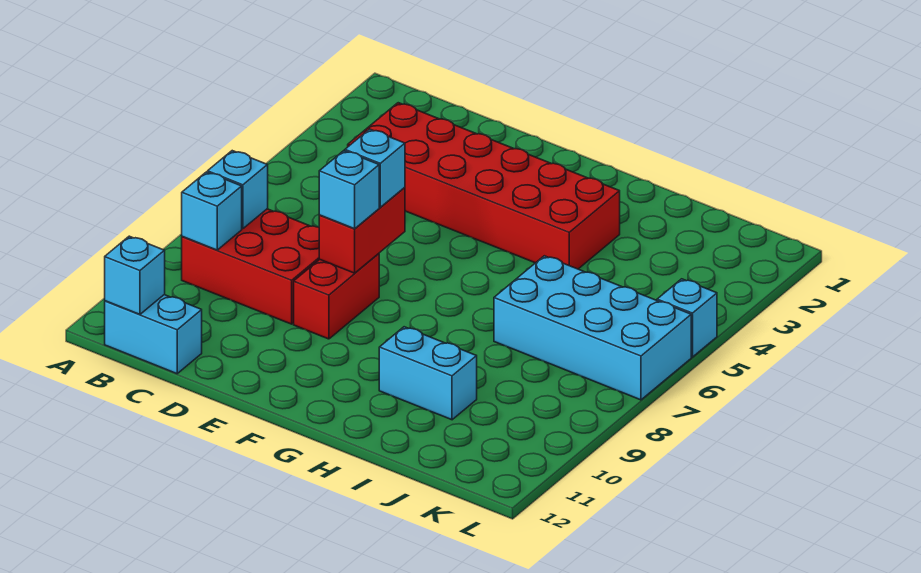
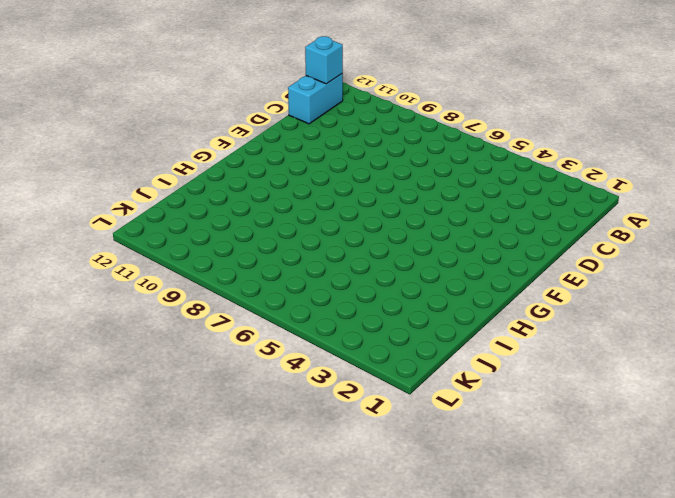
none -> red brick B8:D9 level 1
none -> red brick C3:H4 level 1
none -> red brick E8:E9 level 1

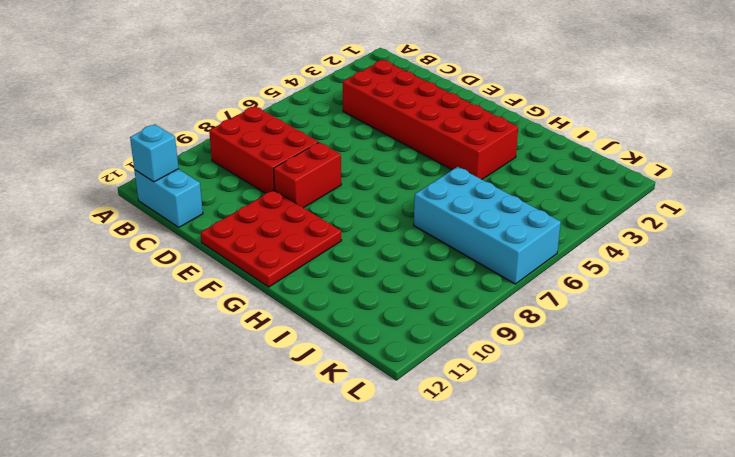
red plate E10:G12 level 1 -> none
none -> cyan brick H10:I10 level 1
none -> cyan brick L5 level 1
none -> cyan brick B8 level 2

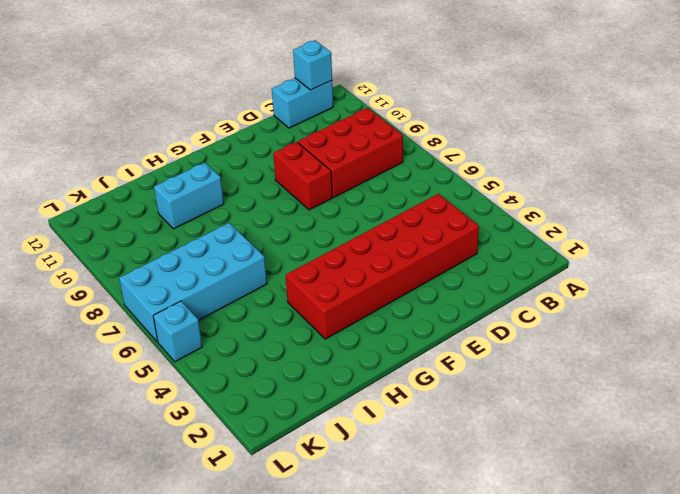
none -> cyan brick B8 level 2
none -> cyan brick B9 level 2
none -> red brick E7:E8 level 2

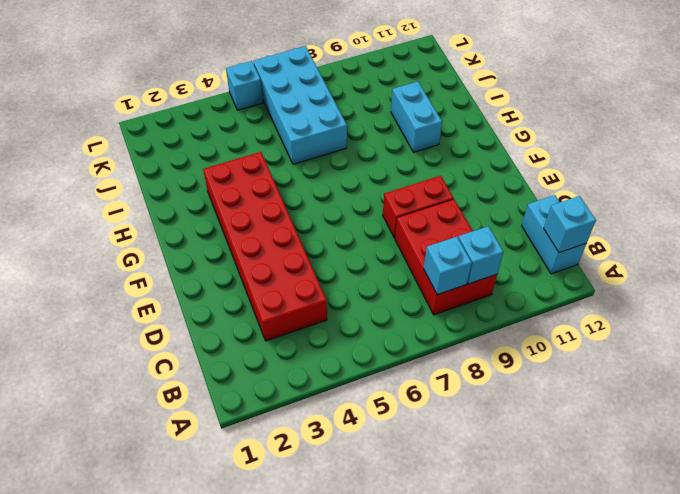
none -> red brick E7:E8 level 2
none -> cyan brick E7 level 3
none -> cyan brick E8 level 3

